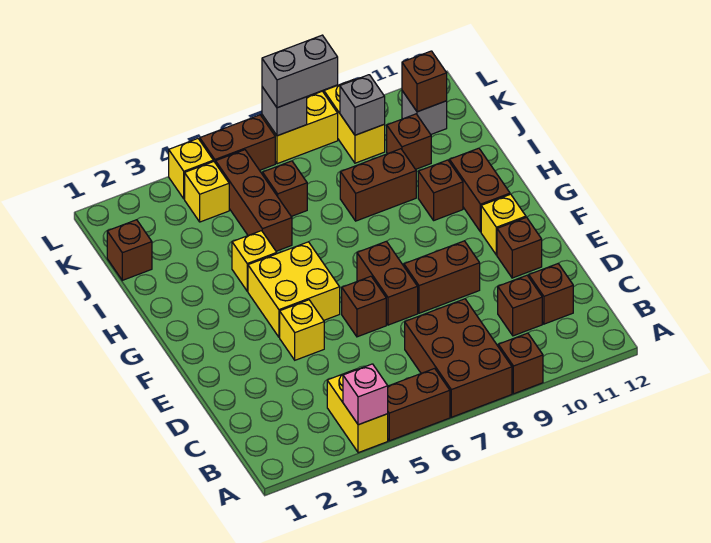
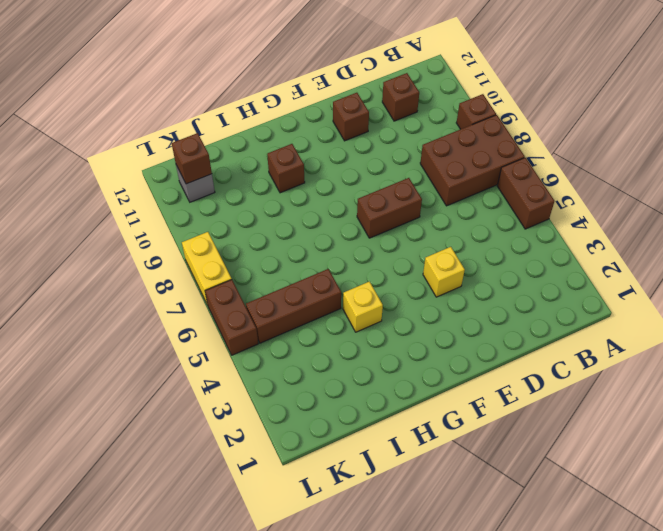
none -> yellow brick A4:B4 level 1
none -> brown brick C10 level 1
none -> brown brick E6 level 1
none -> brown brick E8:E9 level 1

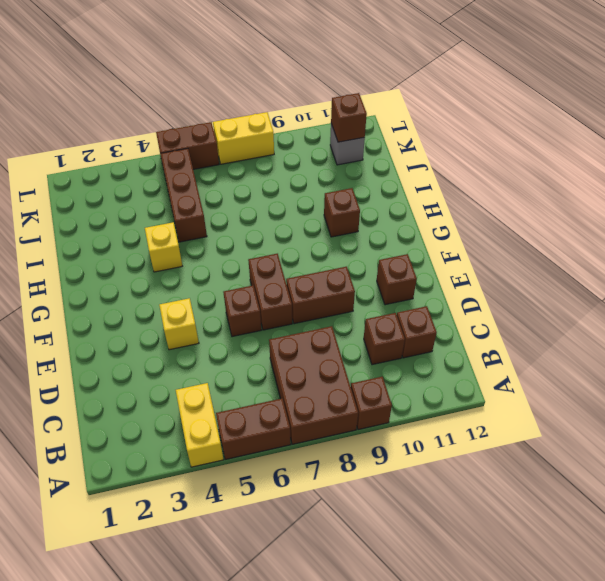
none -> yellow brick F4:G5 level 1
none -> yellow brick F11 level 1
none -> brown brick G11:H11 level 1
none -> brown brick I8:I9 level 1

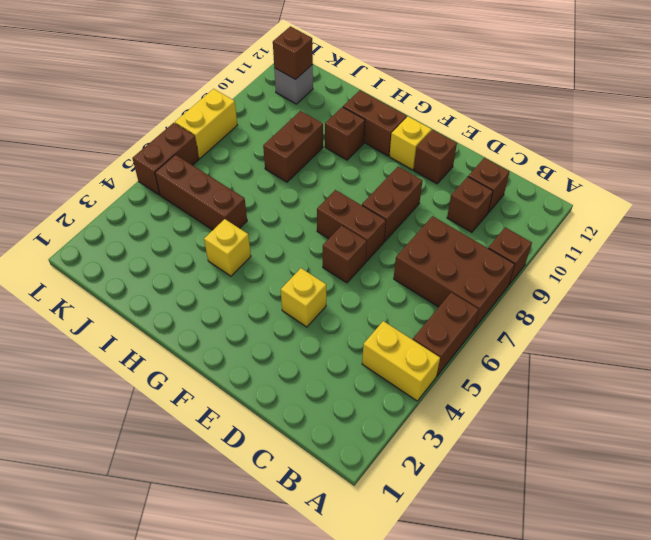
none -> yellow brick F4:G5 level 1
none -> brown brick J1 level 1
none -> brown brick J6 level 1
none -> brown brick J10 level 1

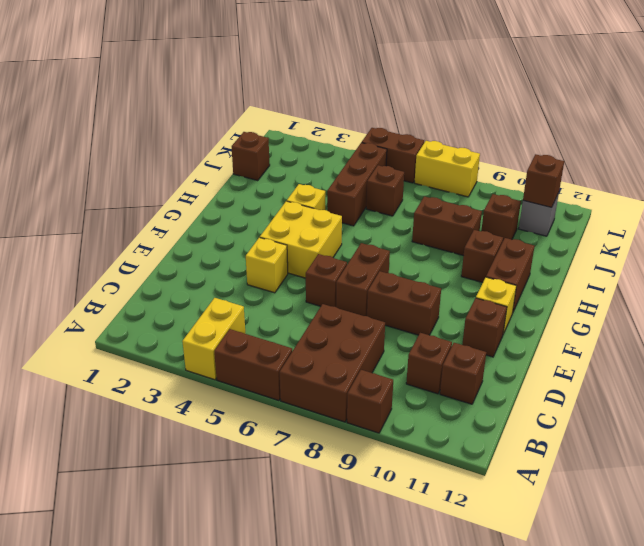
none -> yellow brick K4 level 1
none -> yellow brick K9:L9 level 1
none -> yellow brick L4 level 1
none -> pink brick A4 level 2

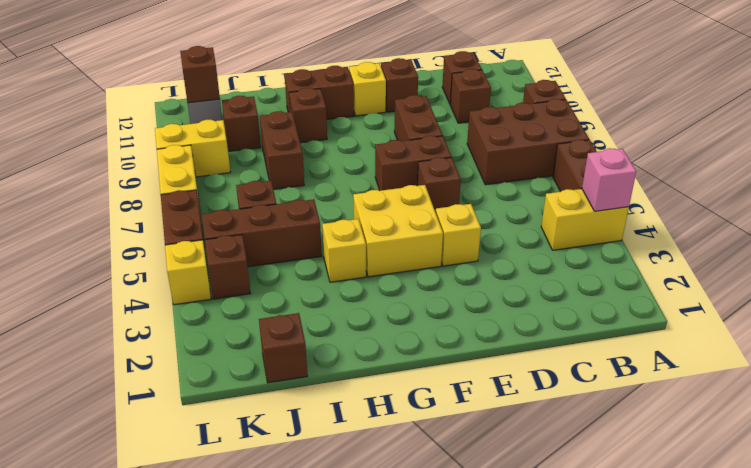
brown brick K4 level 1 -> yellow brick K4 level 1
none -> grey brick K9 level 2
none -> grey brick L7 level 2
none -> grey brick L7:L8 level 3

